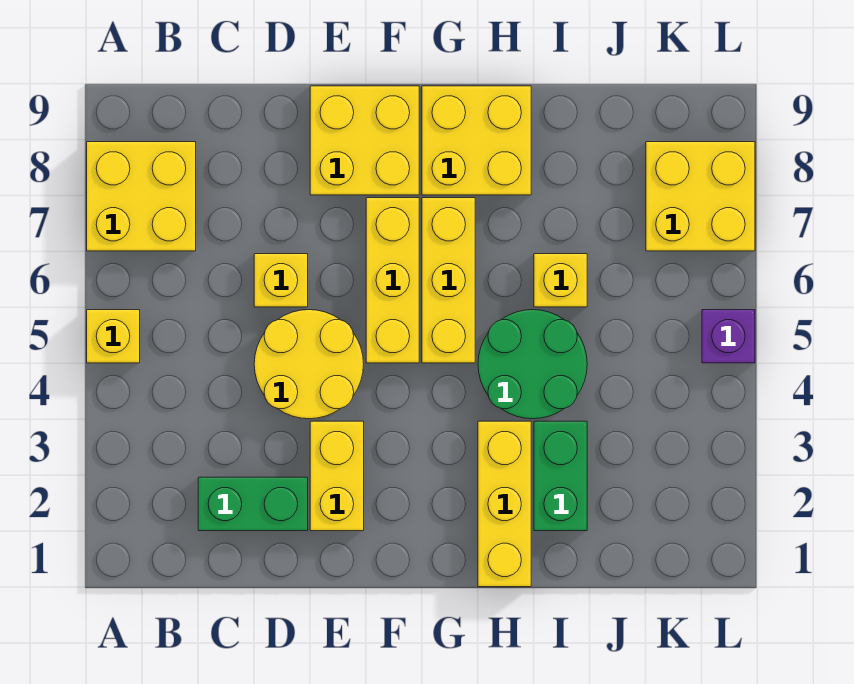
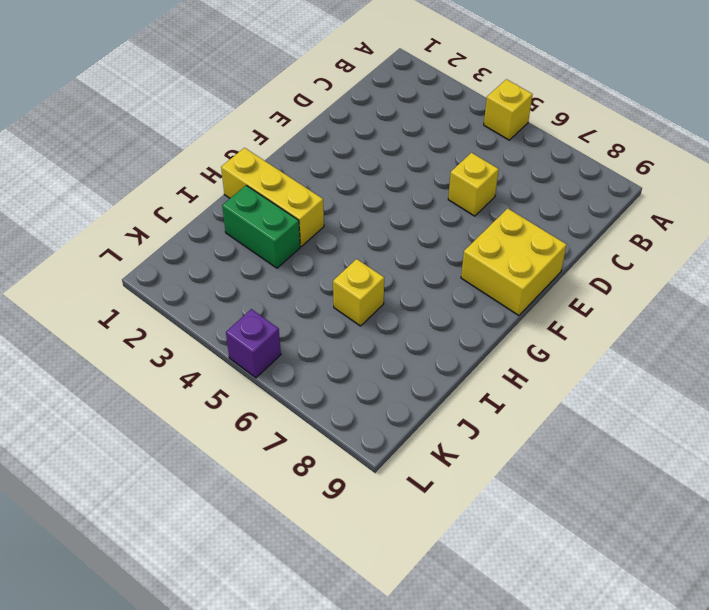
none -> yellow brick A7:B8 level 1
none -> green brick C2:D2 level 1
none -> yellow round brick D4:E5 level 1

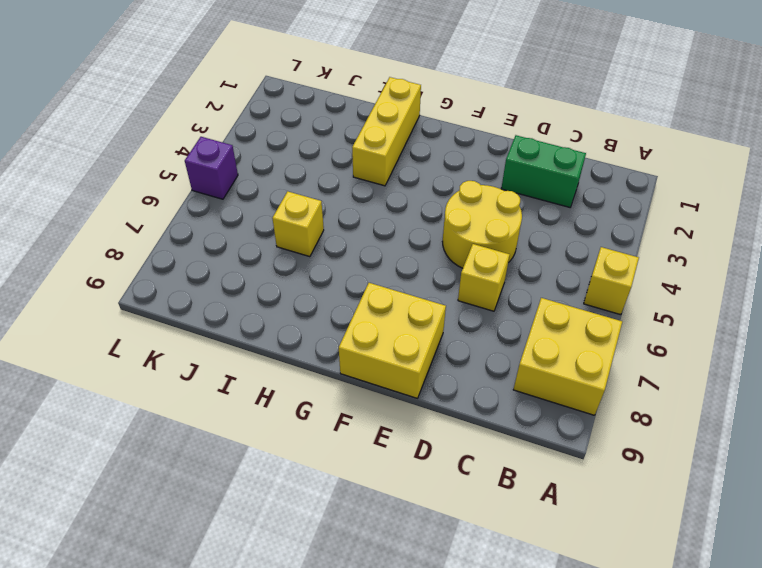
none -> yellow brick E2:E3 level 1
none -> yellow brick F5:F7 level 1
none -> yellow brick G5:G7 level 1

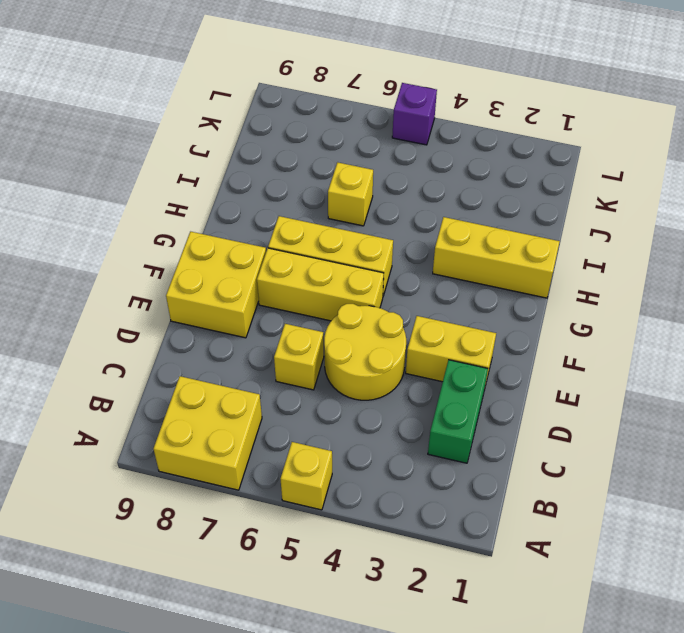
none -> yellow brick G8:H9 level 1
none -> green round brick H4:I5 level 1
none -> green brick I2:I3 level 1

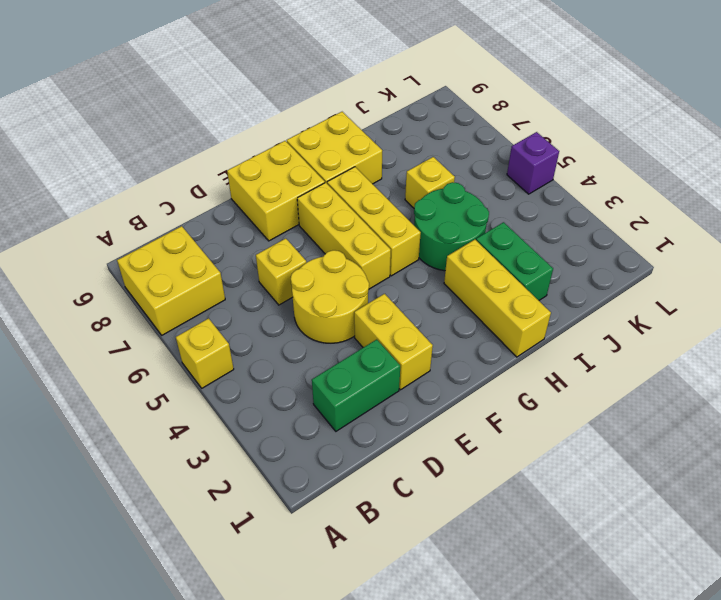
none -> yellow brick K7:L8 level 1

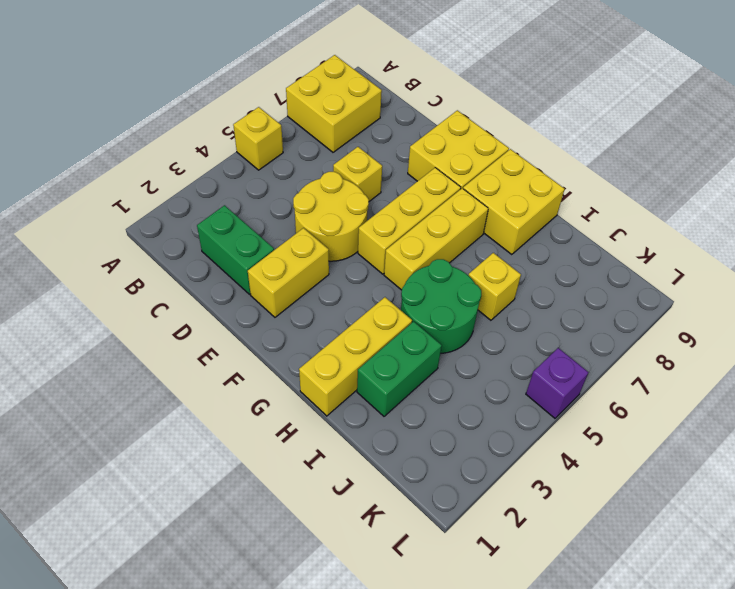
none -> yellow brick K7:L8 level 1

